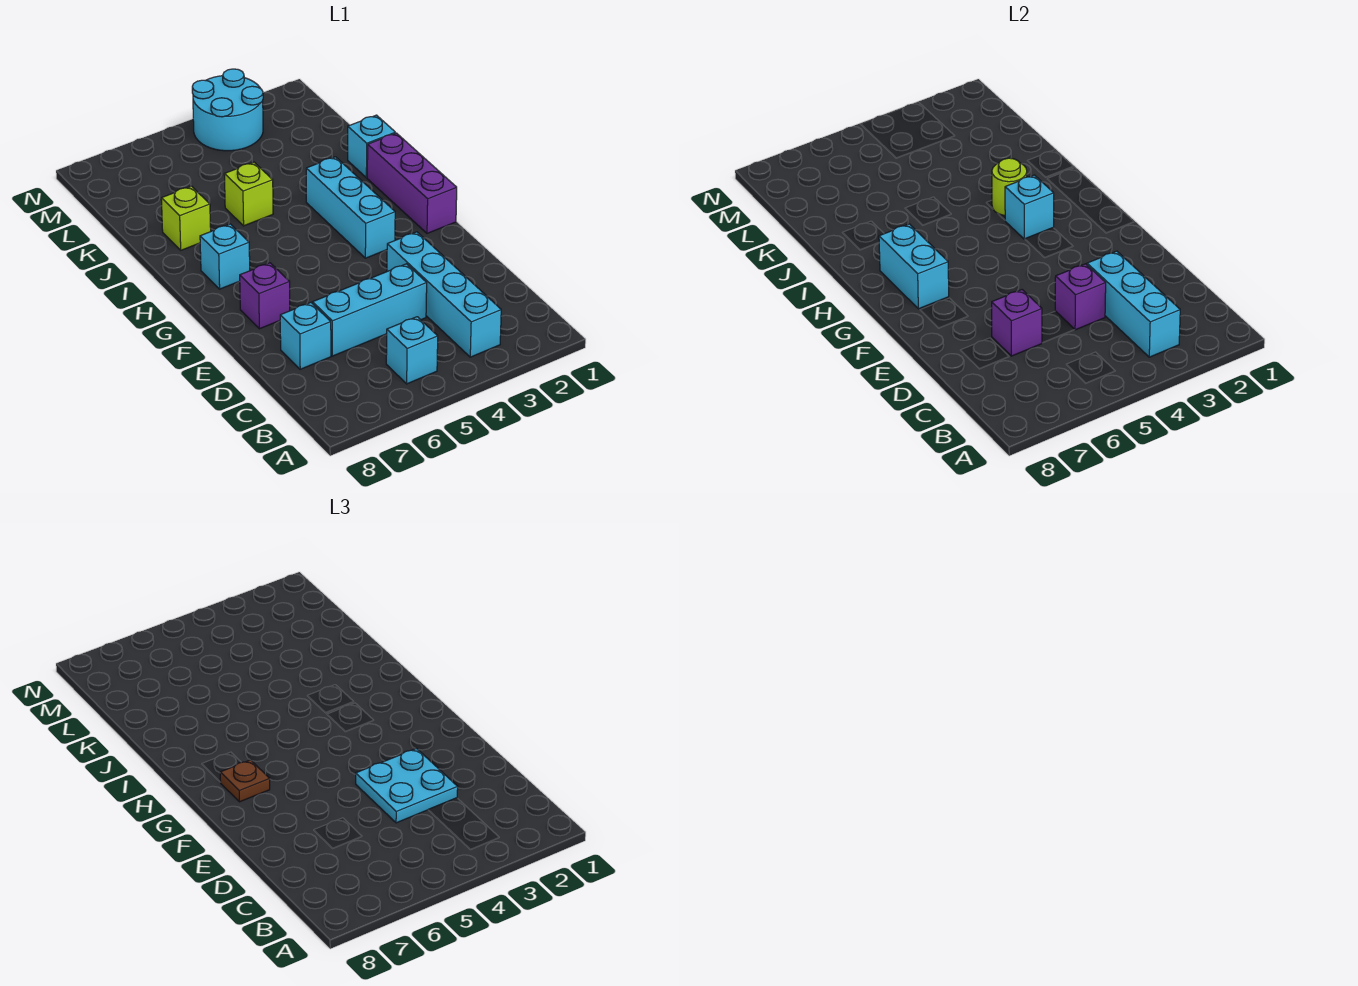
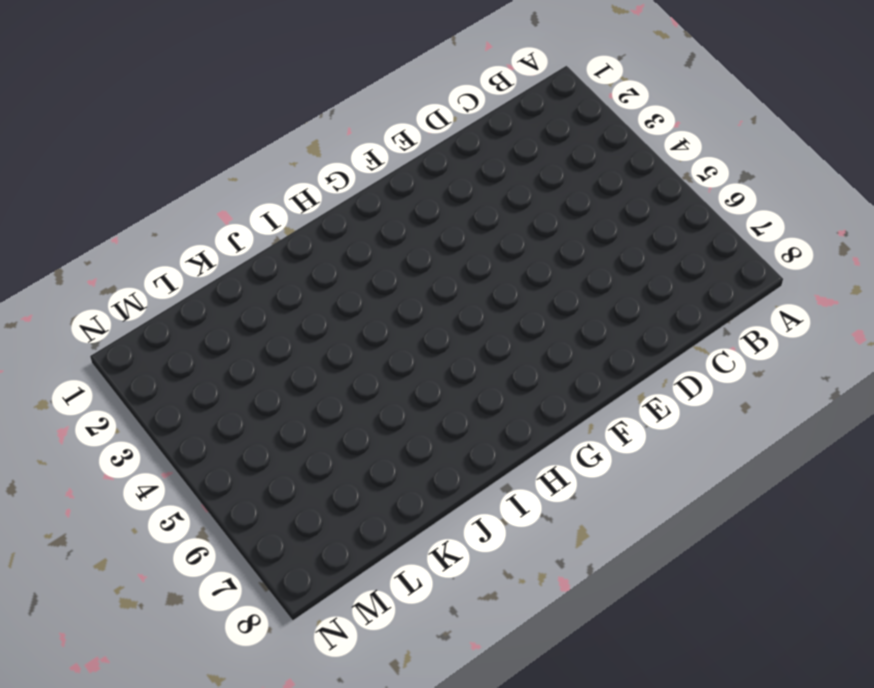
none -> cyan brick B3:E3 level 1
none -> cyan brick B5 level 1
none -> cyan brick D4:D6 level 1

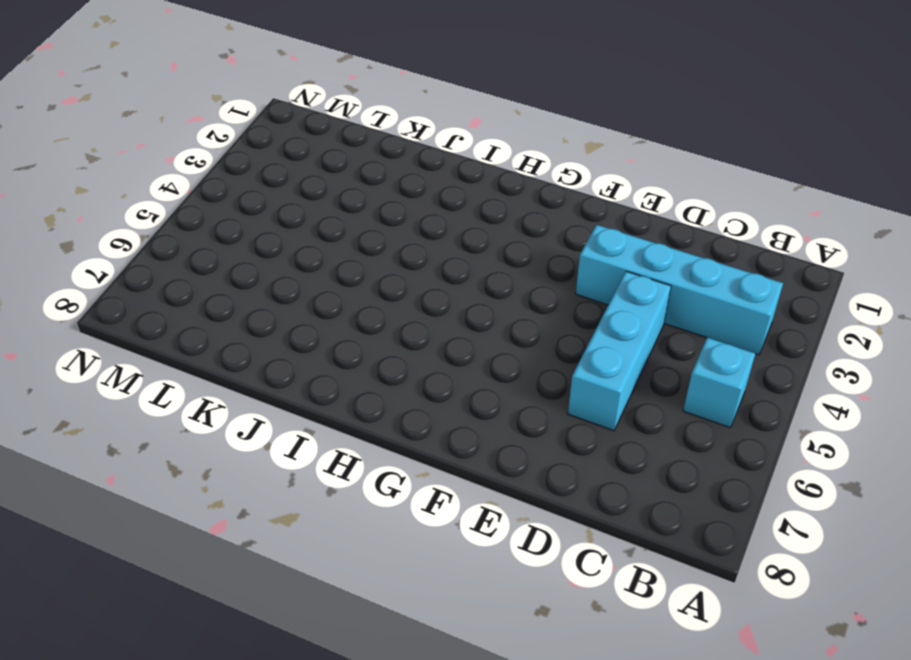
none -> cyan brick D7 level 1
none -> purple brick F7 level 1
none -> purple brick G1:I1 level 1

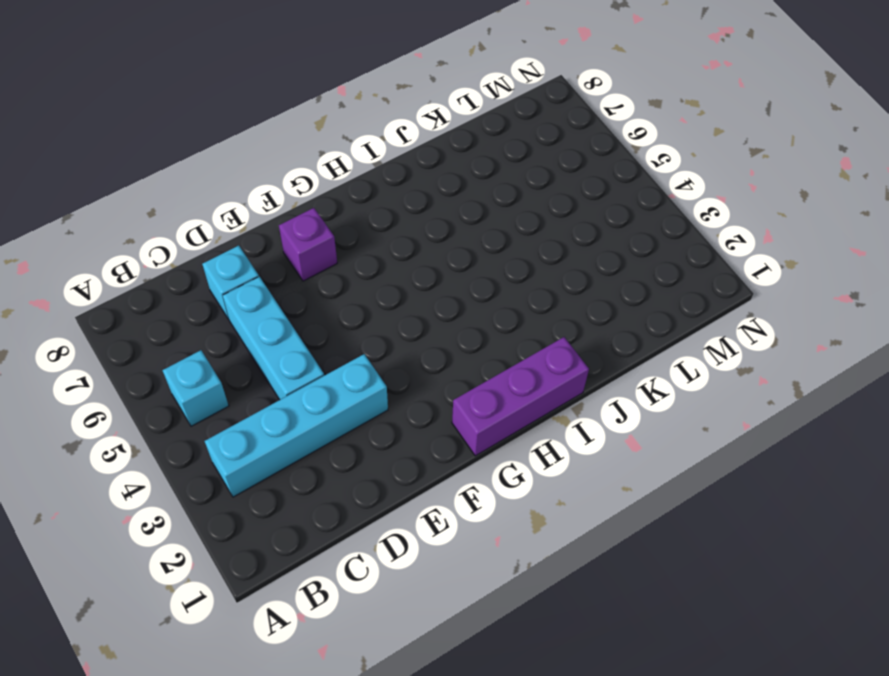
none -> cyan brick G3:I3 level 1
none -> cyan brick H7 level 1
none -> cyan brick J1 level 1

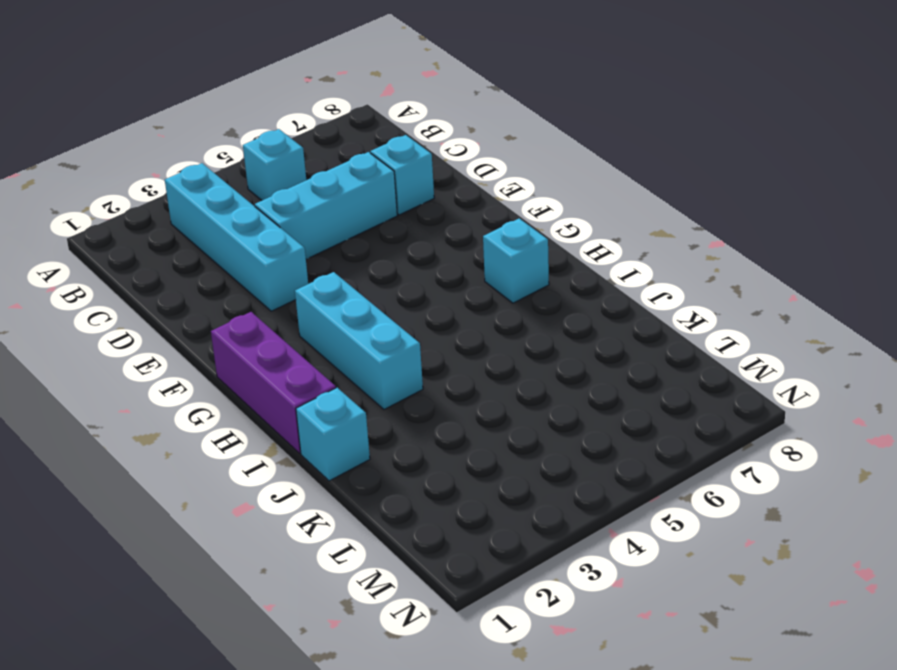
none -> purple brick F7 level 1
none -> lime brick J5 level 1
none -> lime brick J7 level 1

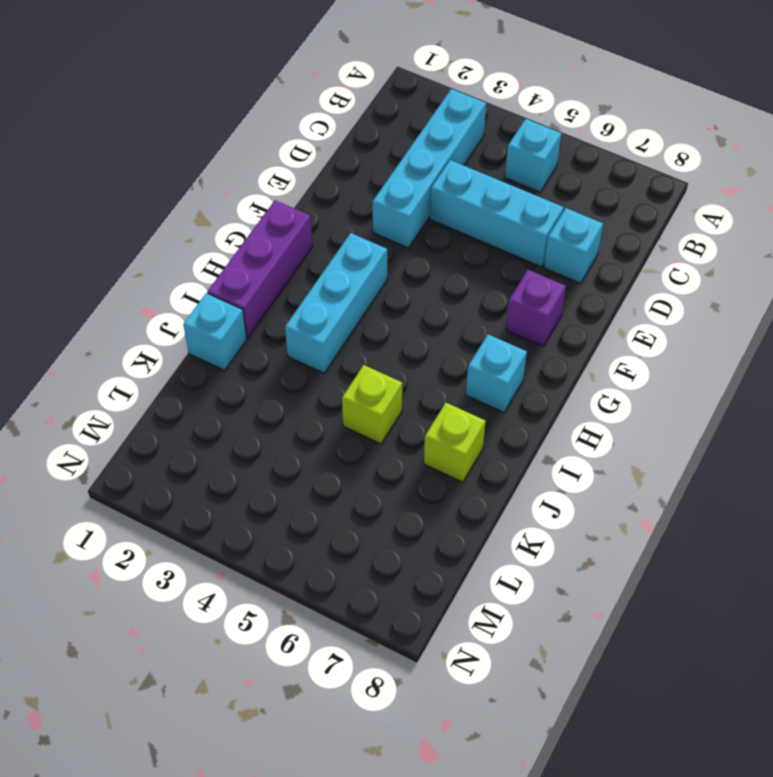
none -> cyan round brick M3:N4 level 1
none -> cyan brick B3:D3 level 2
none -> purple brick D4 level 2

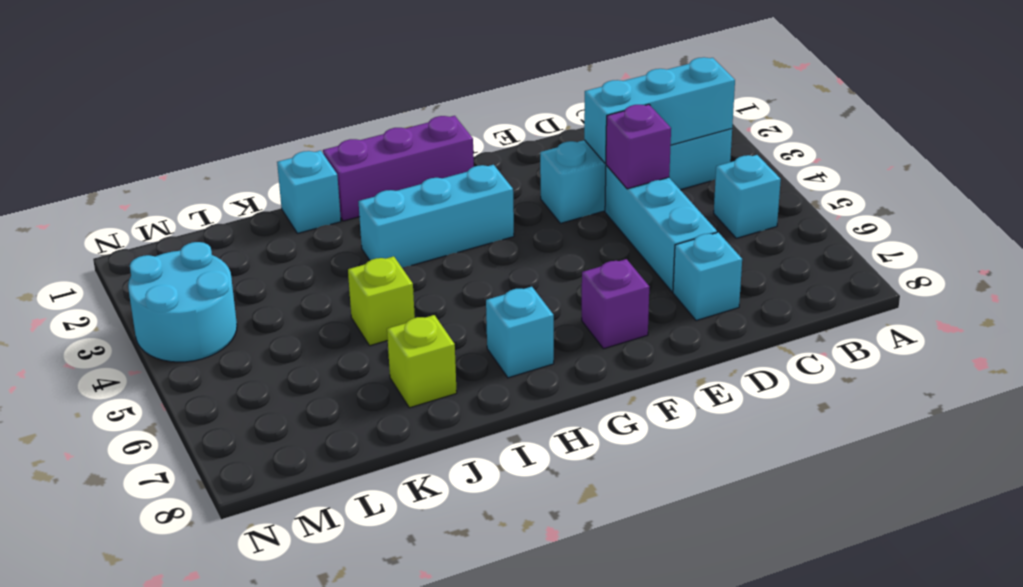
none -> purple brick D6 level 2
none -> cyan brick G7:H7 level 2
none -> cyan brick H3 level 2

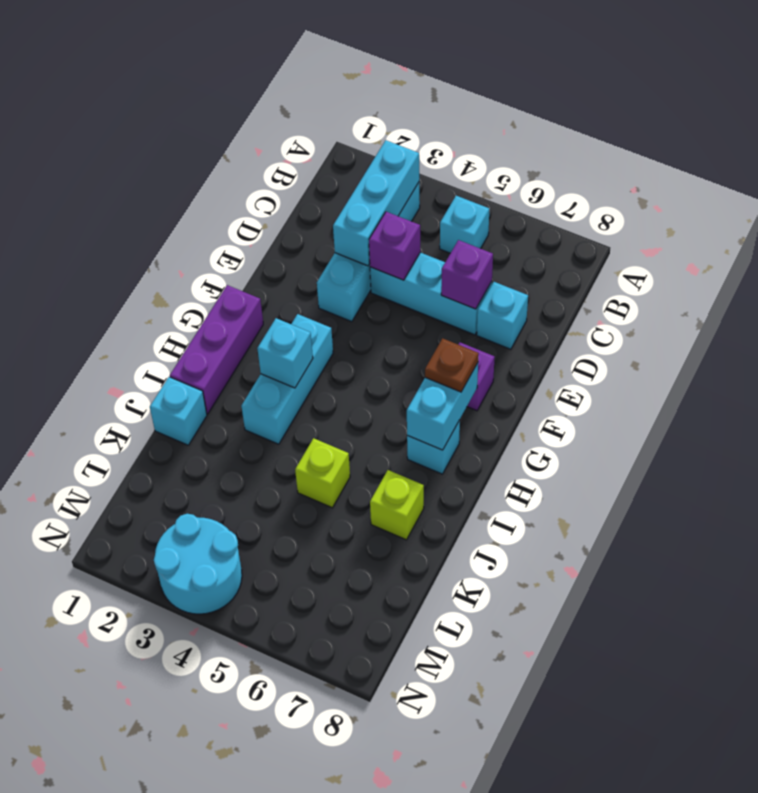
none -> lime round brick I3 level 2
none -> cyan plate D3:E4 level 3

